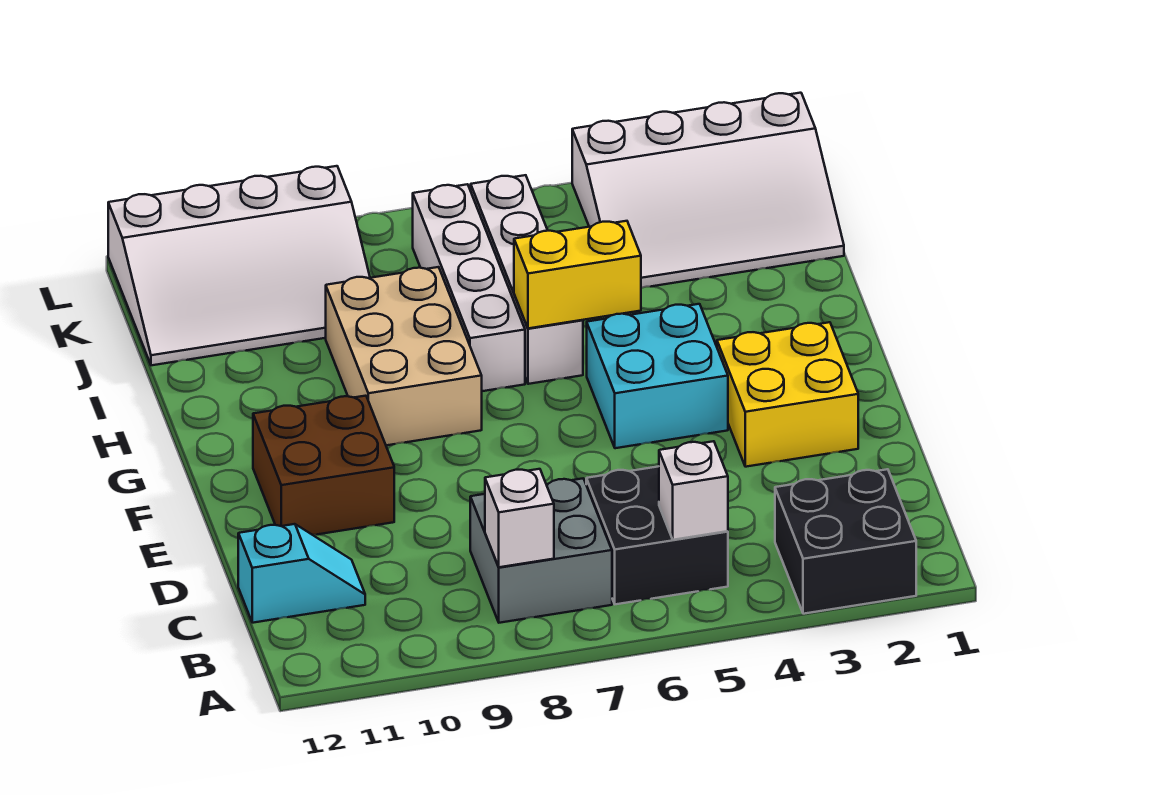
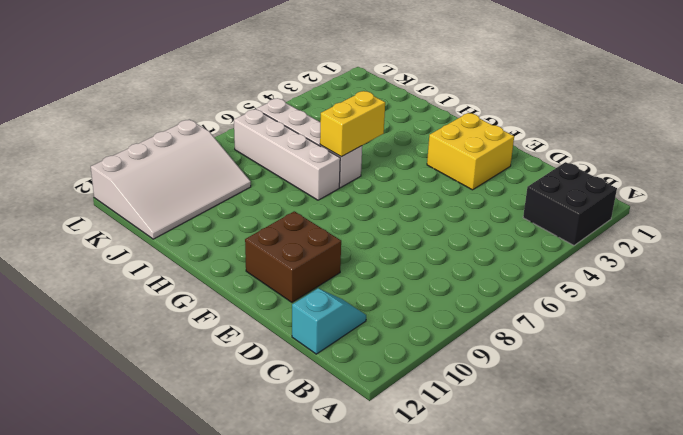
none -> black brick B5:C6 level 1
none -> grey brick B7:C8 level 1
none -> cyan brick F4:G5 level 1

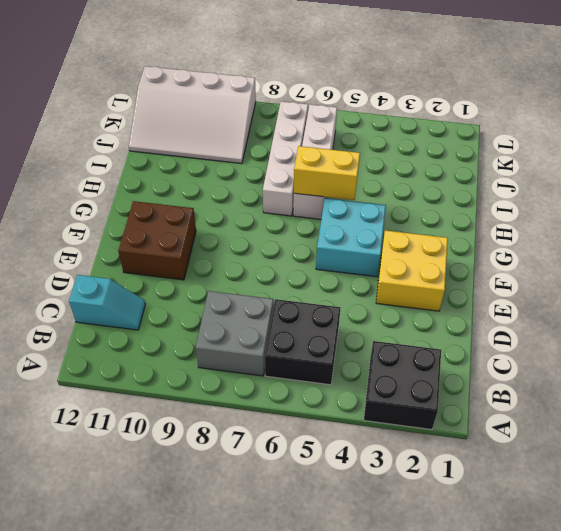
none -> tan brick G8:I9 level 1
none -> white slope J1:L4 level 1 top L
none -> white brick B5 level 2

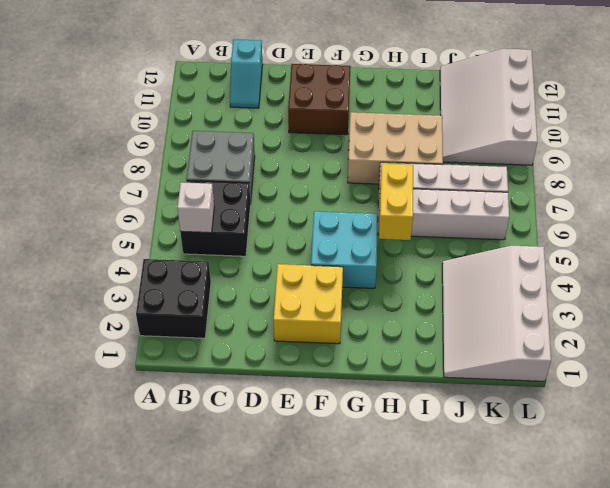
none -> white brick B8 level 2

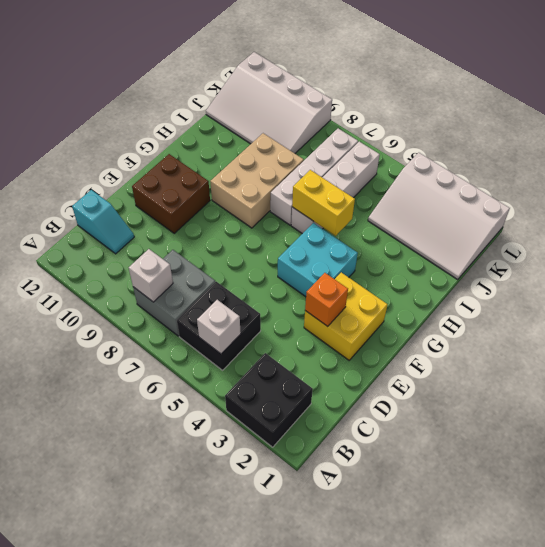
orange brick E3 level 2 -> none

